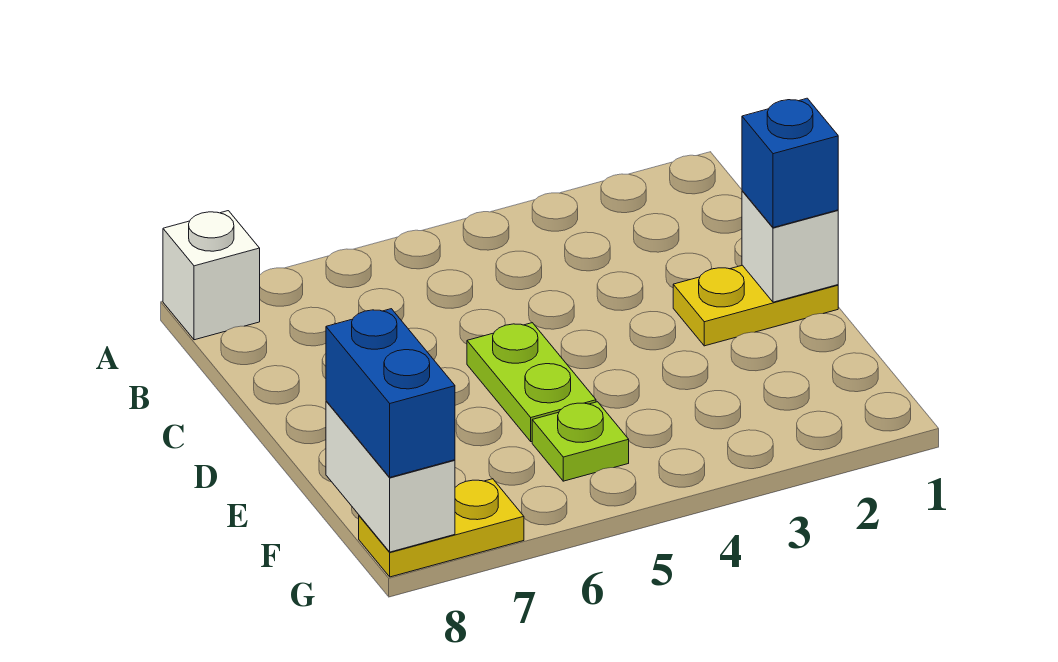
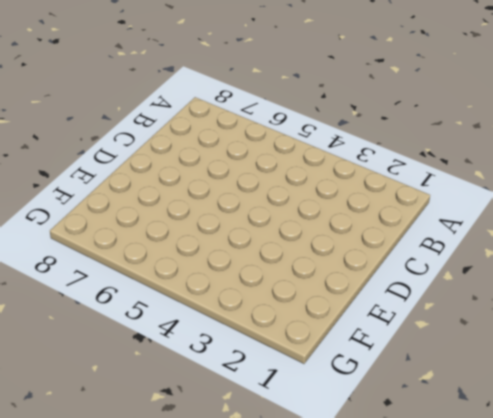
none -> white brick A8 level 1
none -> yellow plate D1:D2 level 1

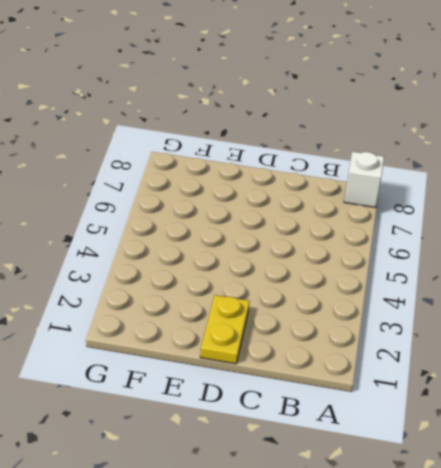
none -> lime plate D5:E5 level 1
none -> lime plate F5 level 1

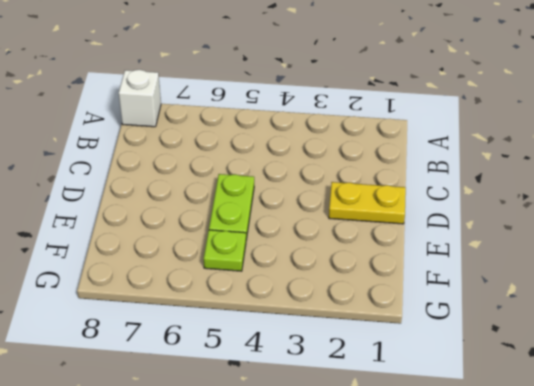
none -> yellow plate G7:G8 level 1
none -> white brick D1 level 2

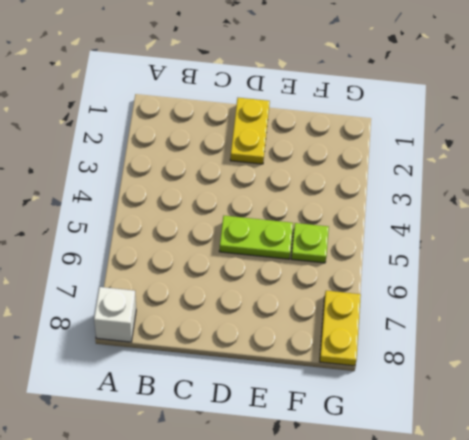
none -> white brick D1 level 2
none -> white brick F8:G8 level 2

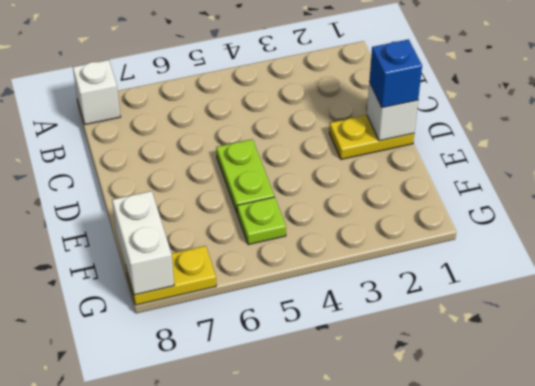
none -> blue brick F8:G8 level 3

